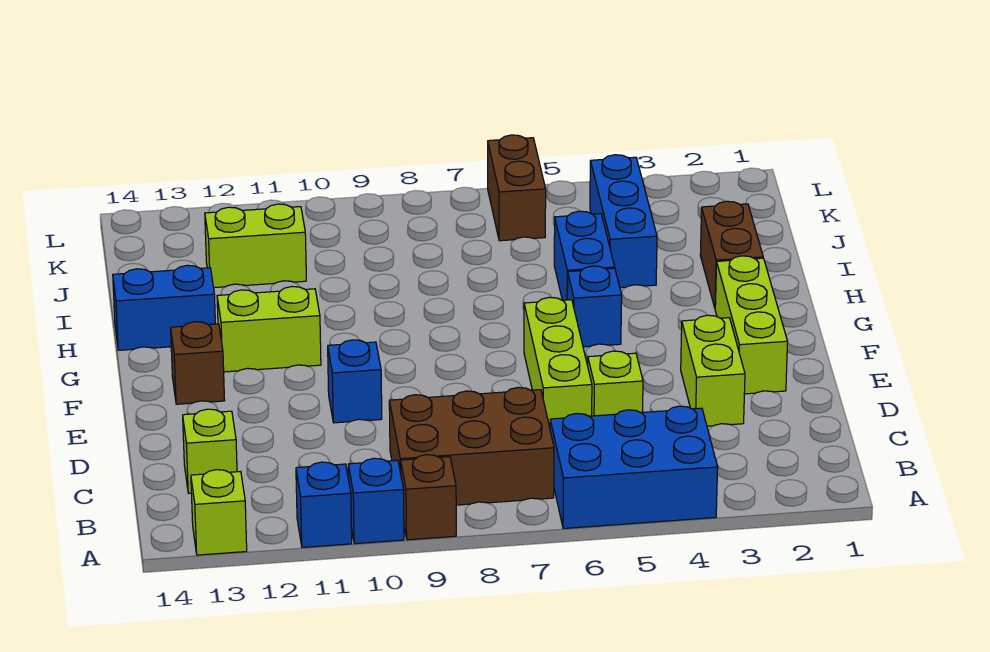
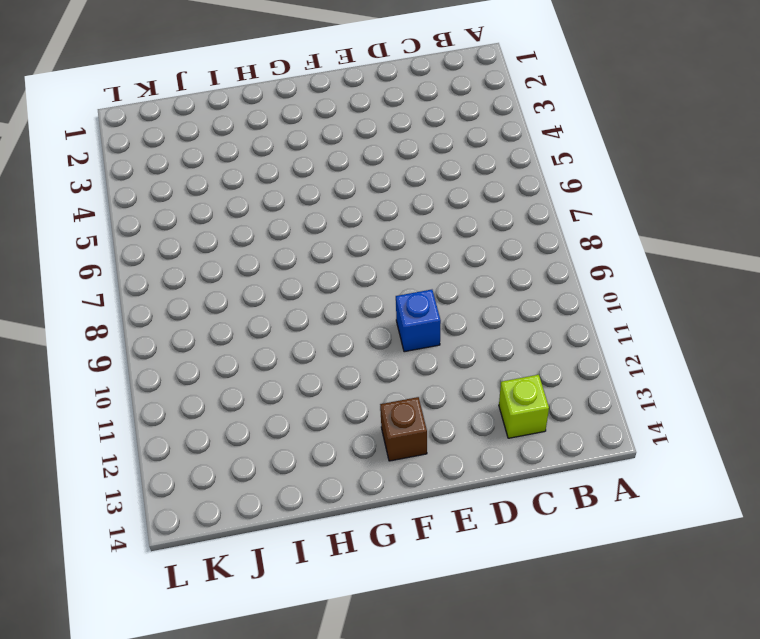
none -> blue brick A4:B6 level 1
none -> brown brick A9 level 1
none -> blue brick A10 level 1

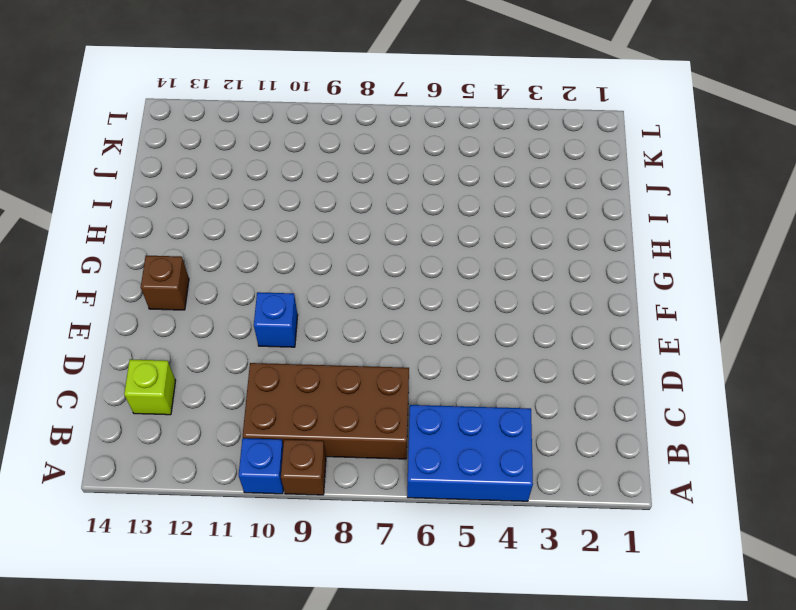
brown brick B7:C10 level 1 -> brown brick B7:C9 level 1
none -> blue brick A11 level 1
none -> lime brick A13 level 1
none -> lime brick D3:E3 level 1

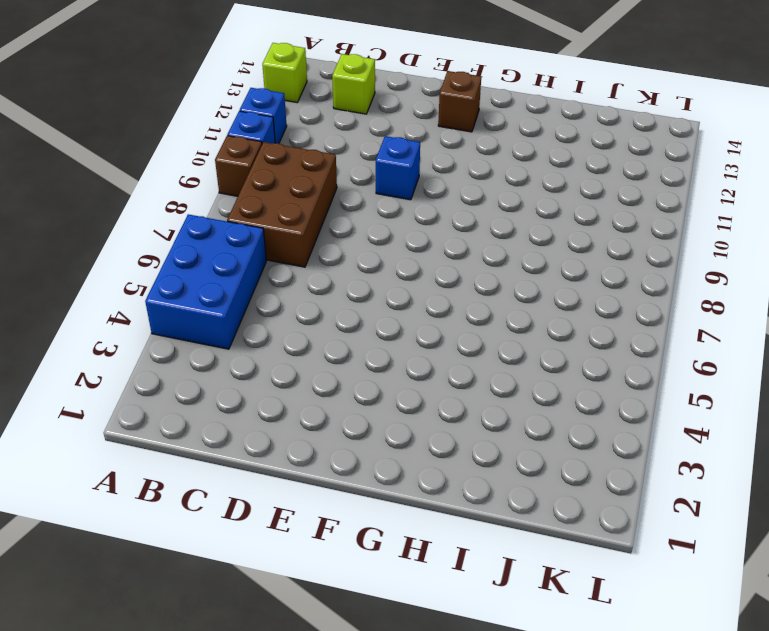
none -> lime brick D3:E3 level 1
none -> lime brick D5 level 1
none -> lime brick D6:F6 level 1

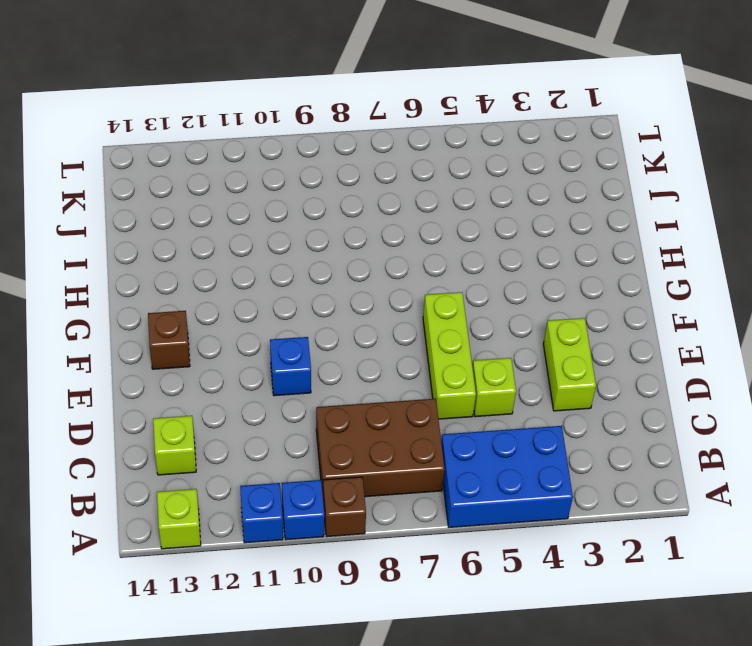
none -> lime brick E2:G2 level 1
none -> blue brick G5 level 1
none -> lime brick G11:G12 level 1

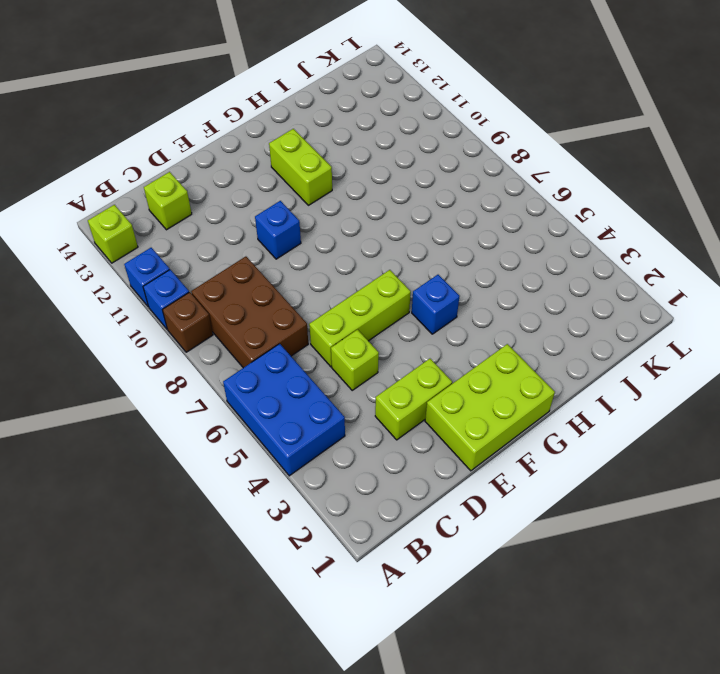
lime brick E1:G2 level 1 -> lime brick E2:G2 level 1
none -> brown brick F13 level 1
none -> brown brick H2:I2 level 1
none -> blue brick H5:I5 level 1

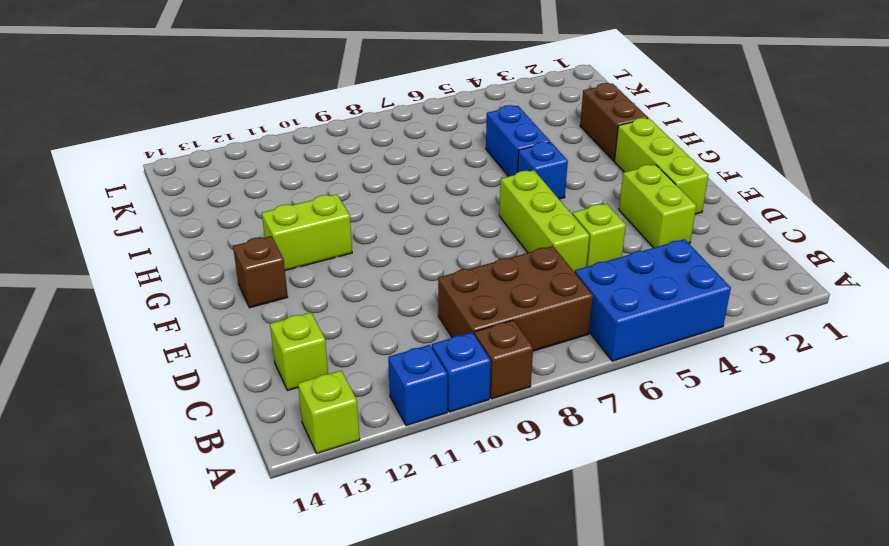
none -> blue brick E10 level 1
none -> blue brick H13:H14 level 1
none -> blue brick I4:K4 level 1

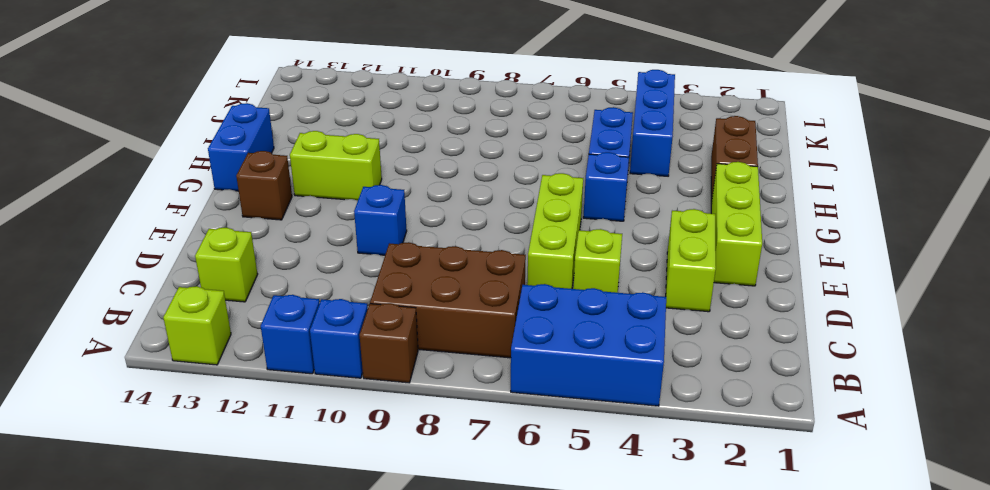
blue brick G14:H14 level 1 -> blue brick H13:H14 level 1
none -> lime brick J11:J12 level 1
none -> brown brick K6:L6 level 1

